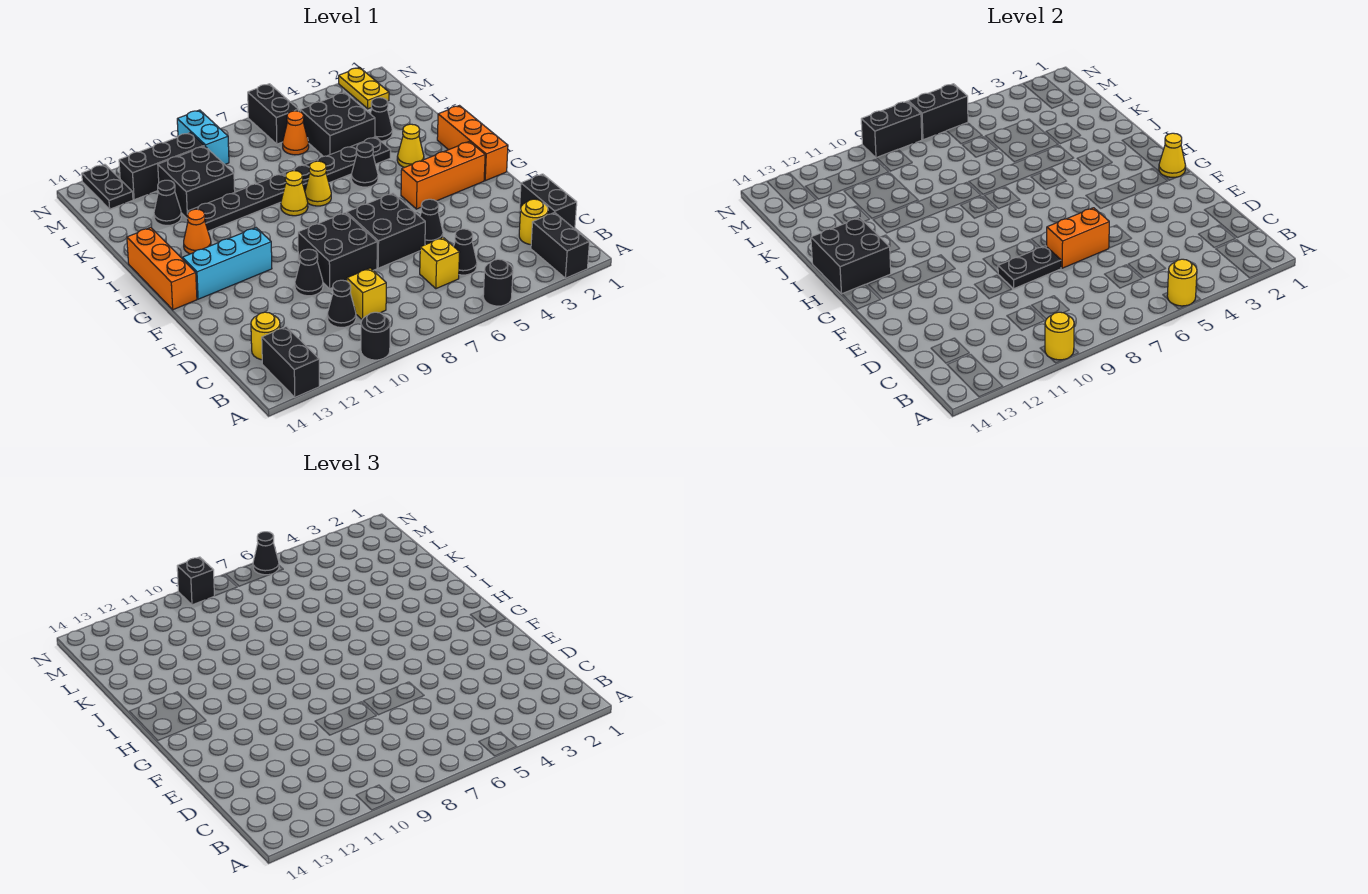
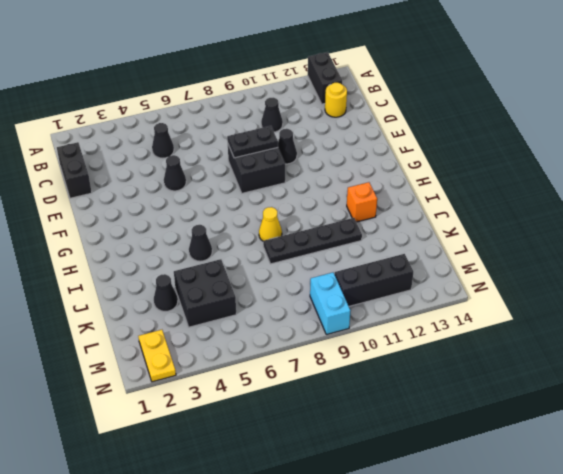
orange brick I12 level 1 -> orange cone I12 level 1
none -> black brick A2:B2 level 1
none -> black round brick A5 level 1
none -> black round brick A10 level 1
none -> yellow round brick C2 level 1

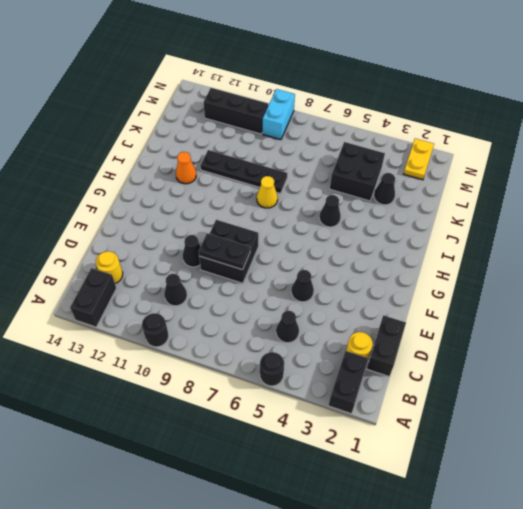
none -> yellow brick C6 level 1
none -> yellow brick C9 level 1
none -> black brick E6:F7 level 1
none -> orange brick G1:I1 level 1

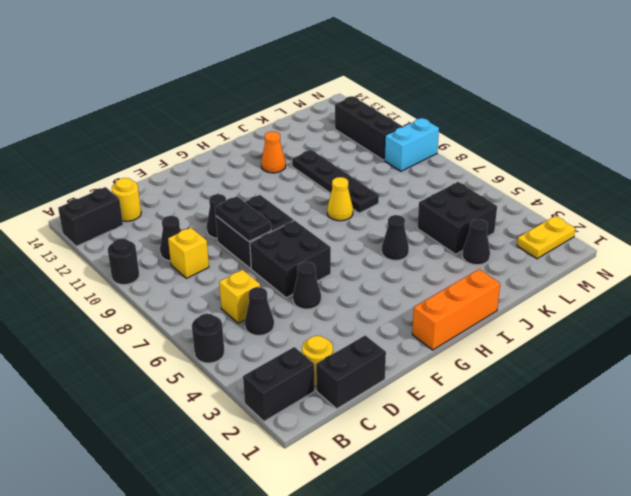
none -> orange brick G2:G4 level 1
none -> cyan brick G11:G13 level 1
none -> orange brick G14:I14 level 1
none -> yellow cone I3 level 1

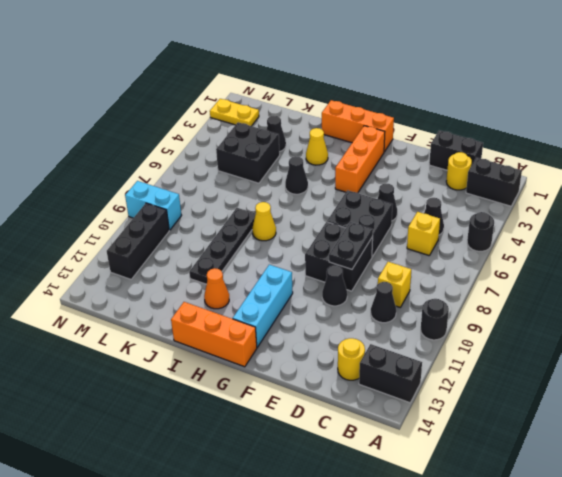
none -> yellow cone I7 level 1
none -> black plate J4:J7 level 1
none -> black brick K10:L11 level 1
none -> black cone K12 level 1

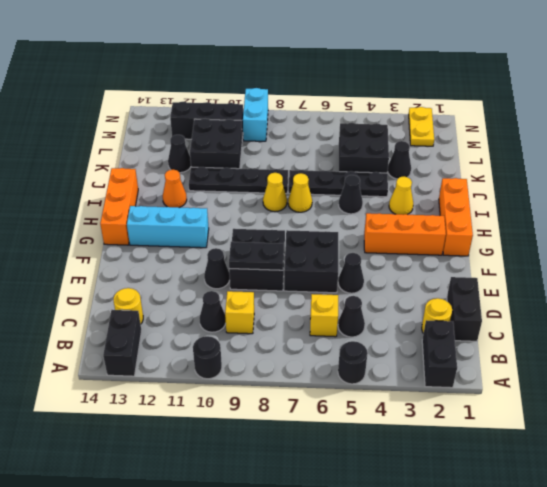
none -> orange cone L6 level 1
none -> black brick M6:N6 level 1
none -> black plate M13:N13 level 1
none -> yellow round brick A5 level 2

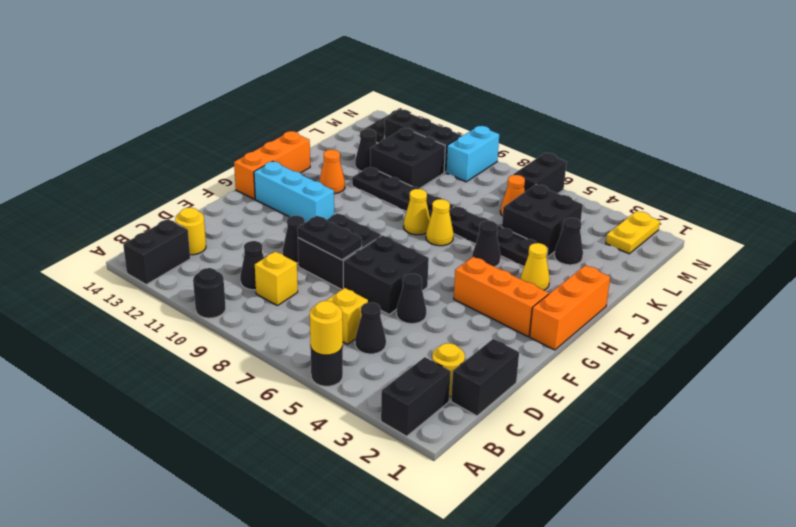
none -> yellow round brick A10 level 2
none -> orange brick E6:E7 level 2
none -> yellow cone G1 level 2
none -> black brick H13:I14 level 2

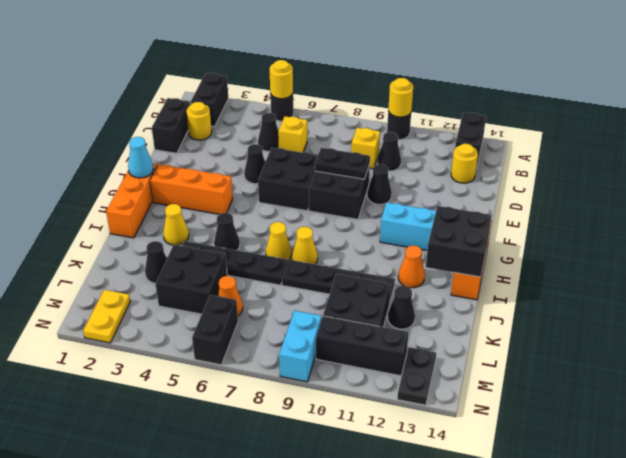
cyan cone G1 level 2 -> yellow cone G1 level 2
none -> orange brick E6:E7 level 2
none -> black brick N6:N7 level 2
none -> black brick N8:N9 level 2
none -> black cone N6 level 3

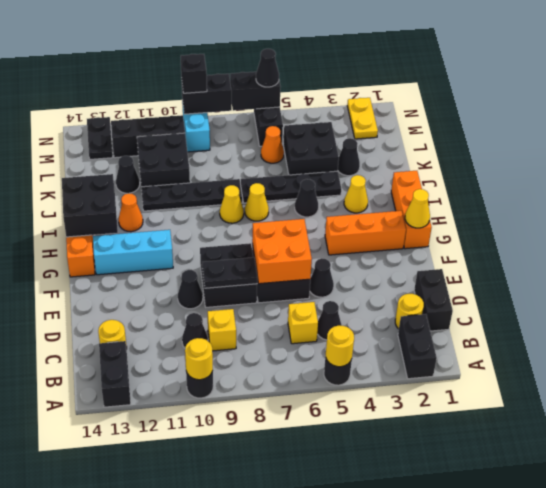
orange brick E6:F7 level 2 -> orange brick E6:E7 level 2

